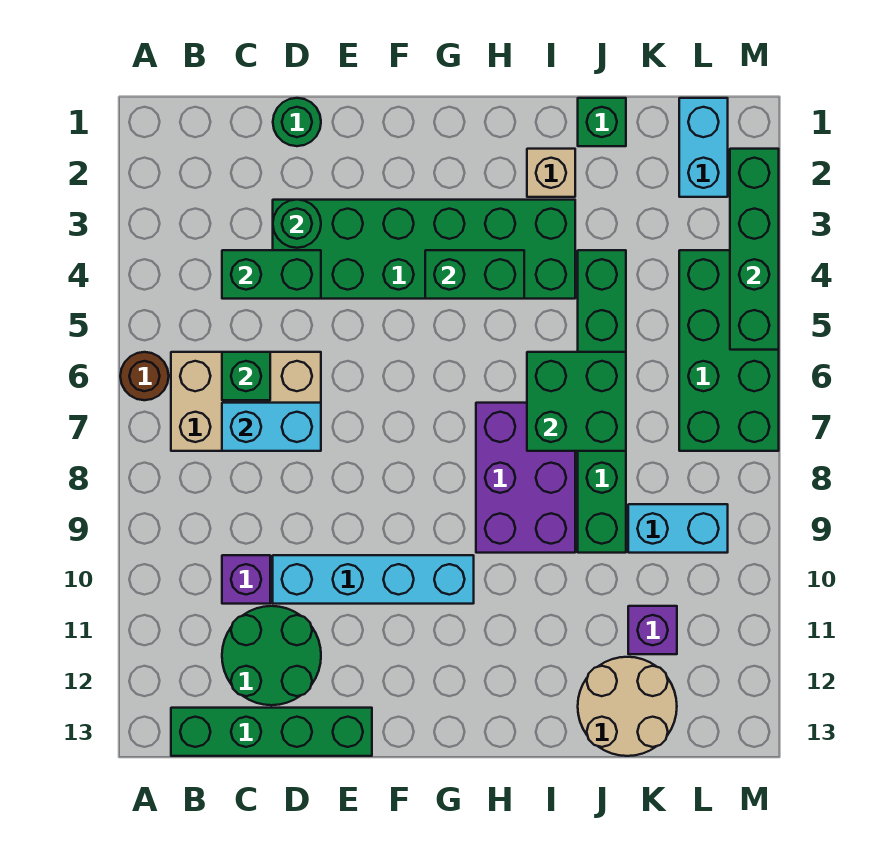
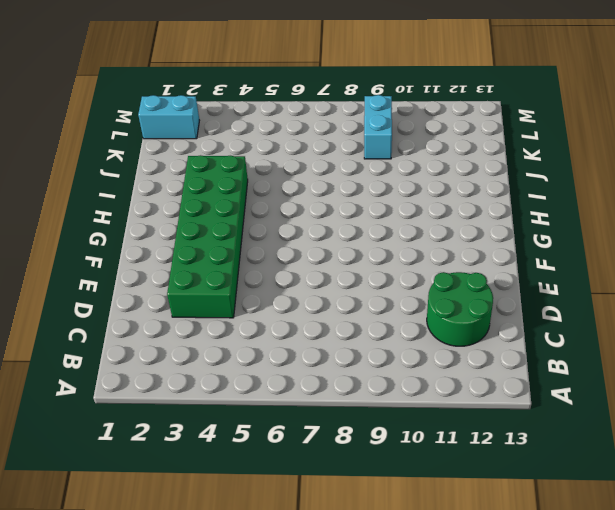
none -> brown round brick A6 level 1
none -> tan brick B6:D7 level 1
none -> green brick B13:E13 level 1

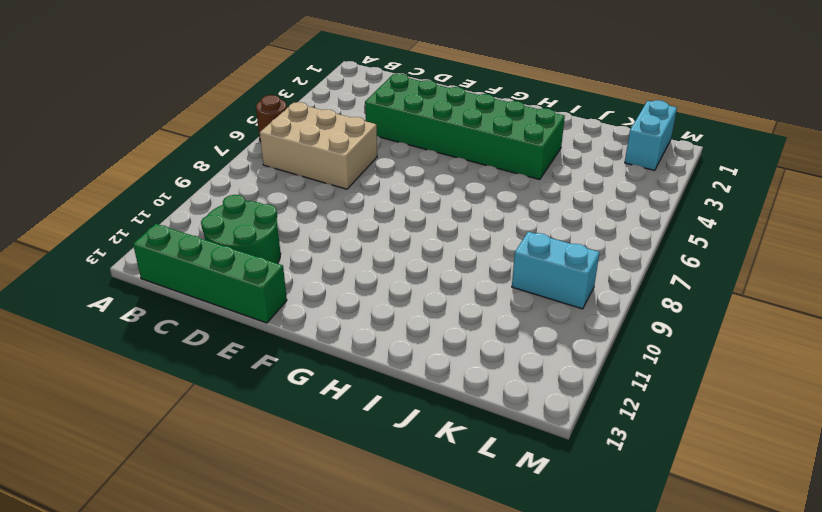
none -> purple brick C10 level 1
none -> green round brick D1 level 1
none -> cyan brick D10:G10 level 1

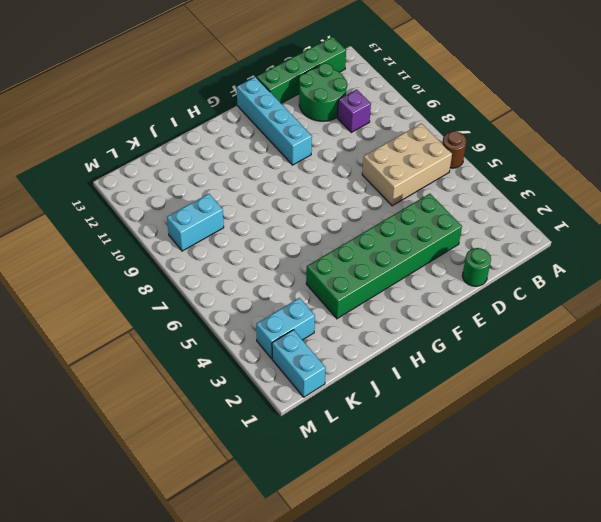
cyan brick F10:F13 level 1 -> cyan brick D10:G10 level 1
cyan brick K3:L3 level 1 -> cyan brick C7:D7 level 2
none -> purple brick H7:I9 level 1
none -> tan brick I2 level 1
none -> green brick J1 level 1

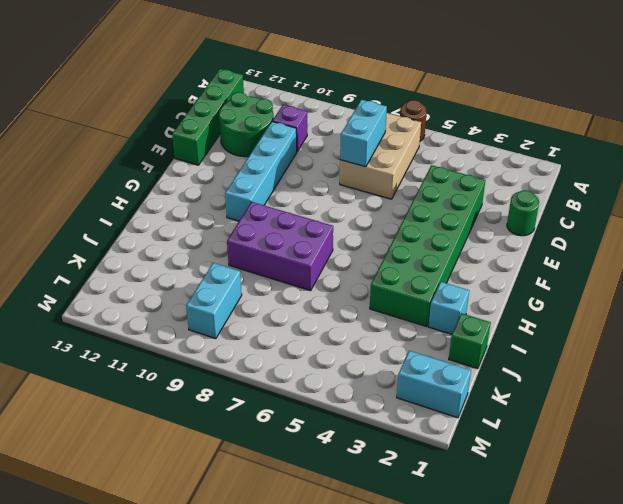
cyan brick I2 level 1 -> tan brick I2 level 1
none -> green brick J4:J9 level 1
none -> tan round brick J12:K13 level 1
none -> purple brick K11 level 1

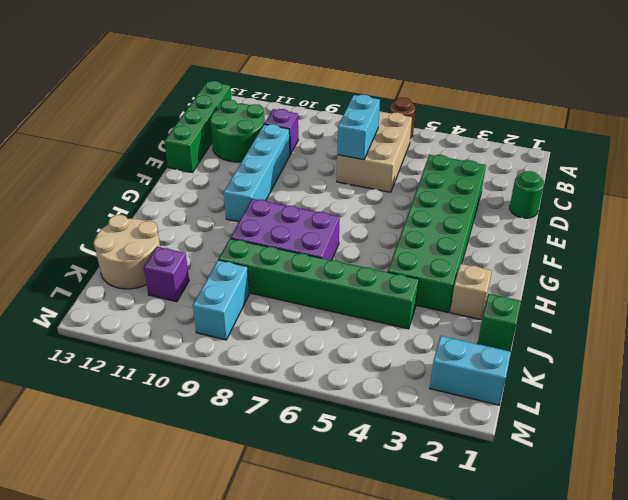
none -> green brick L4:M7 level 1
none -> green brick C4:D4 level 2
none -> green brick C6 level 2

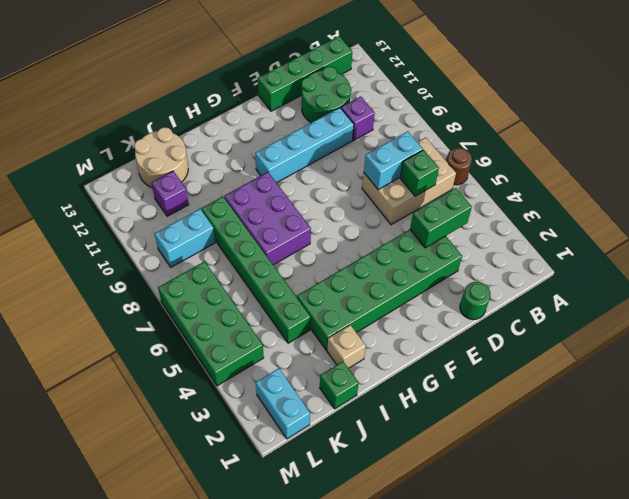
none -> green round brick D3 level 2
none -> green brick G4:H4 level 2
none -> green brick I6:J7 level 2

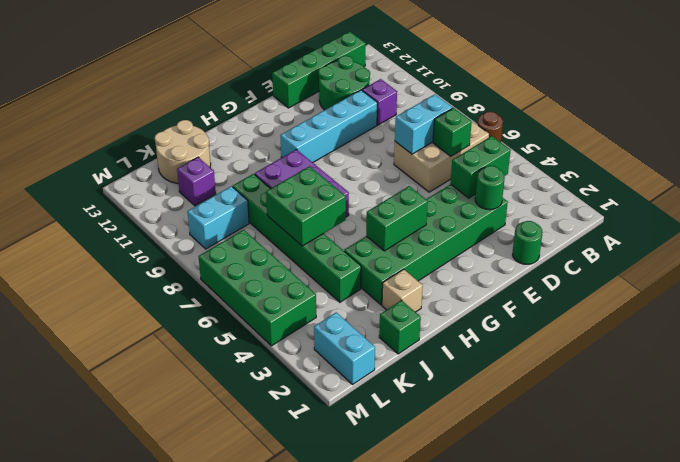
none -> green brick M2:M5 level 2

